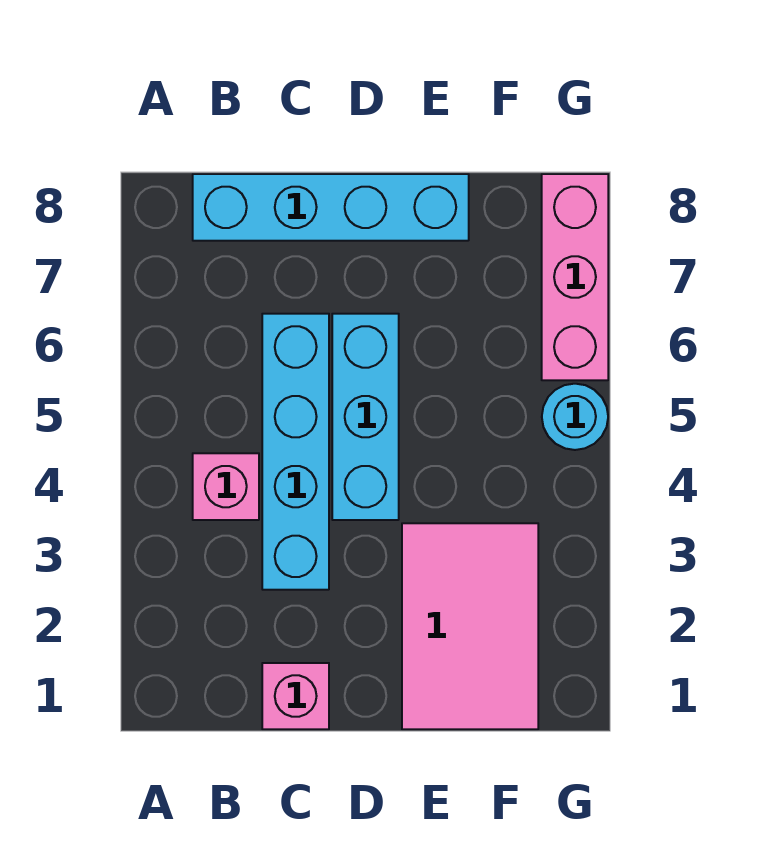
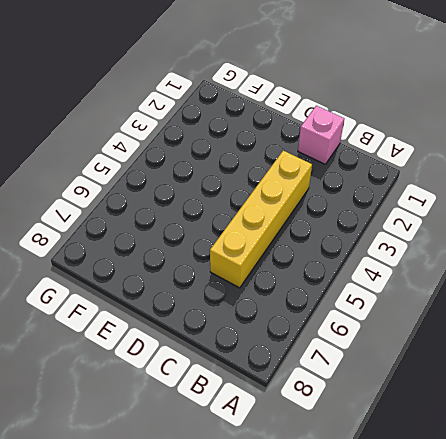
yellow brick C3:C6 level 1 -> cyan brick C3:C6 level 1
none -> pink brick B4 level 1
none -> cyan brick B8:E8 level 1

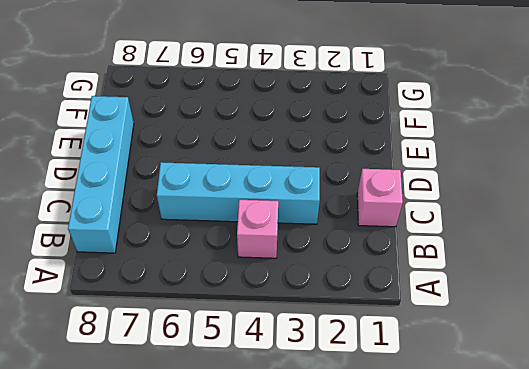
none -> cyan brick D4:D6 level 1
none -> pink tile E1:F3 level 1

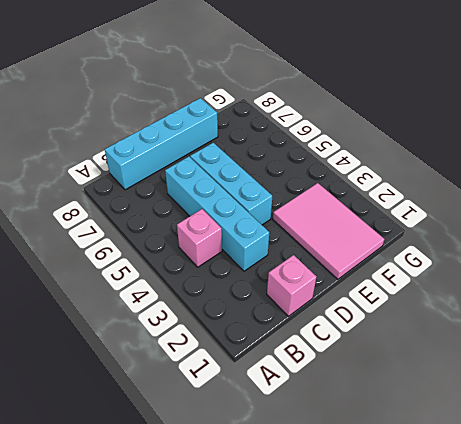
none -> cyan round brick G5 level 1
none -> pink brick G6:G8 level 1

